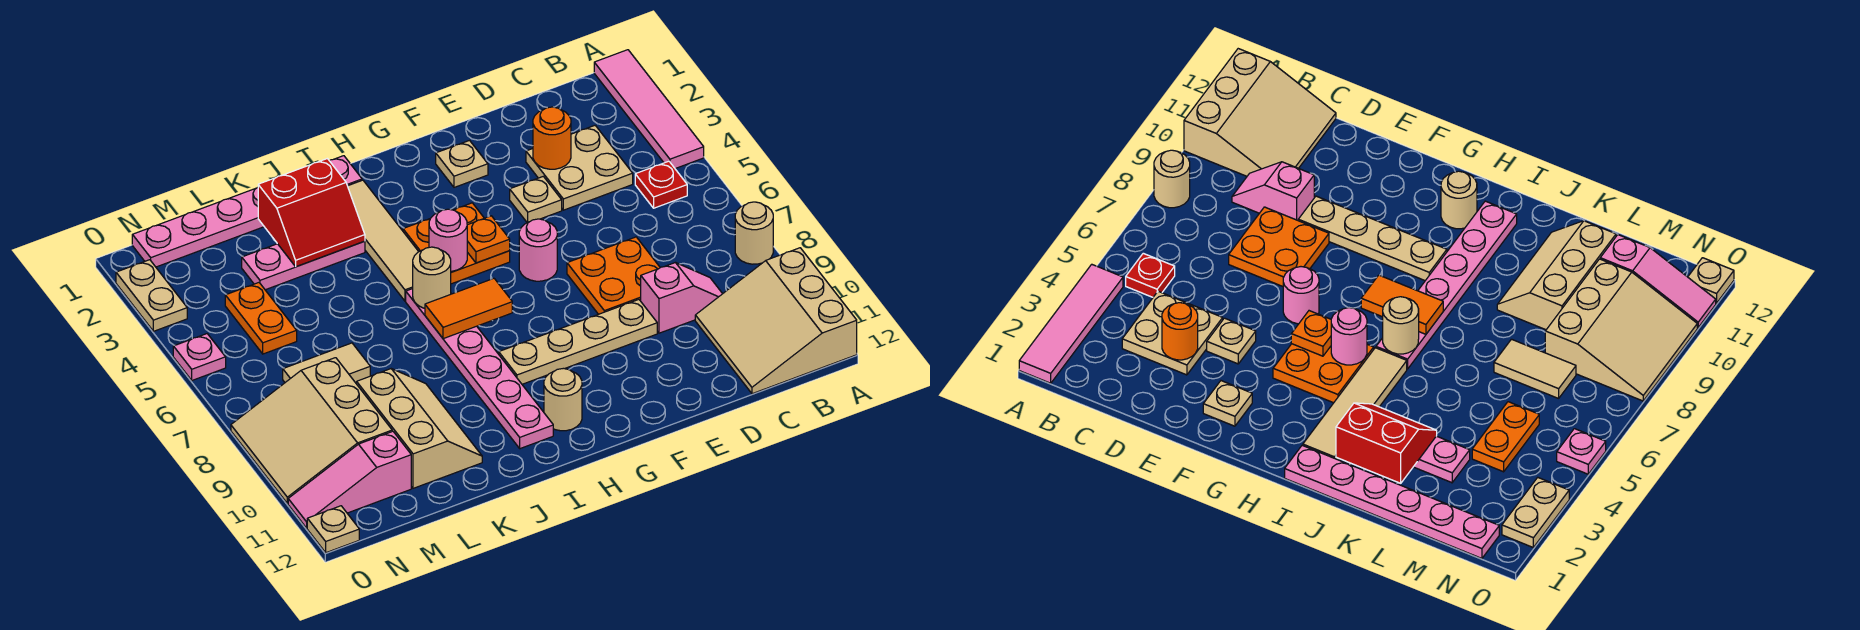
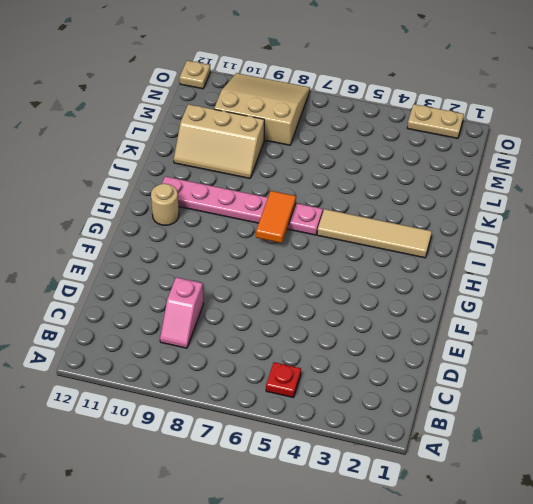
none -> pink tile A1:A4 level 1
none -> tan round brick A8 level 1
none -> tan slope A10:C12 level 1 top A
none -> tan plate C3:D4 level 1

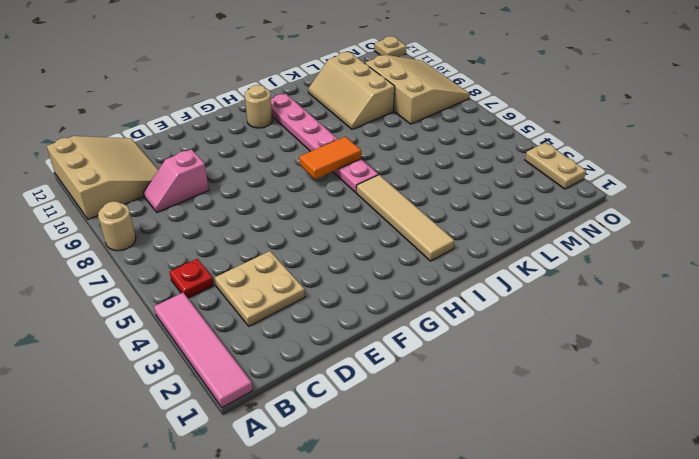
none -> orange plate D7:E8 level 1
none -> tan plate E4 level 1
none -> tan plate E9:H9 level 1
none -> tan plate F2 level 1

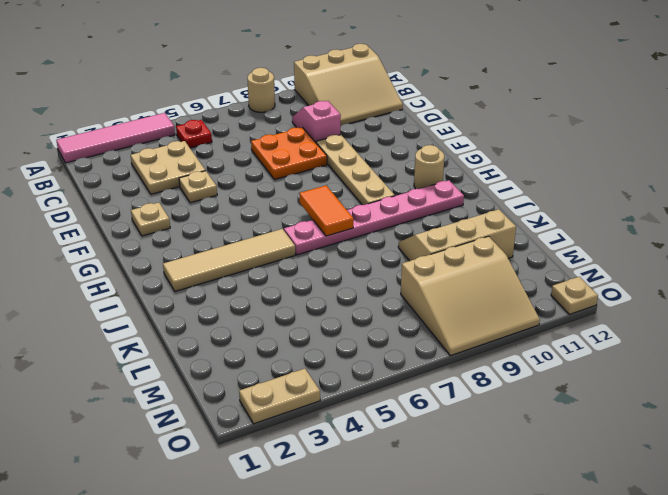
none -> pink round brick F6 level 1
none -> orange plate G4:H5 level 1
none -> pink plate I1:N1 level 1
none -> pink plate J3:L3 level 1

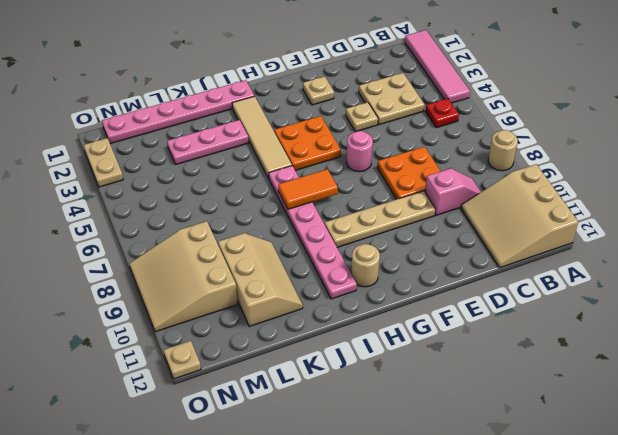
none -> tan tile L7:M7 level 1
none -> orange plate M4:M5 level 1
none -> pink slope M11:O11 level 1 top M
none -> pink plate O5 level 1

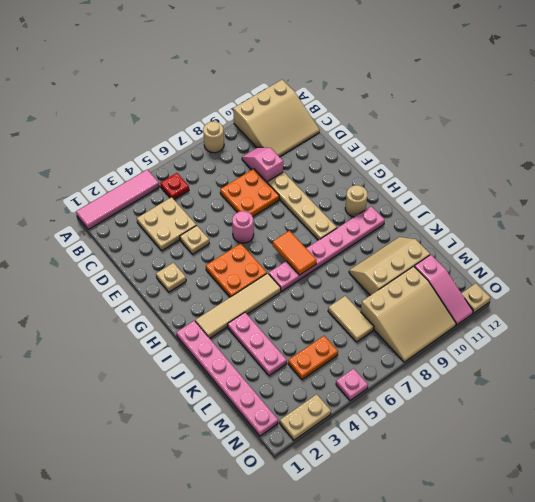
none -> orange round brick D3 level 2
none -> orange plate G5 level 2
none -> pink round brick H5 level 2
none -> tan round brick I6 level 2

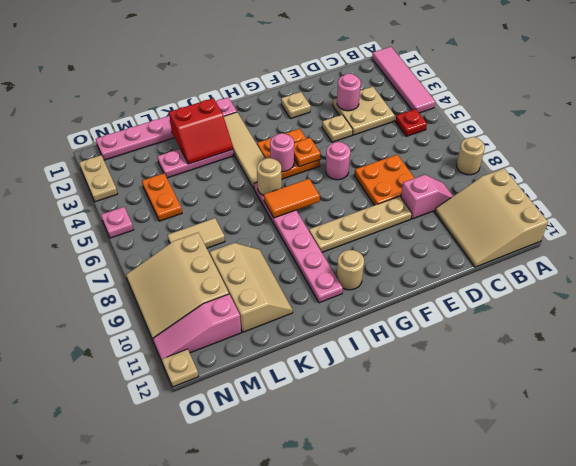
pink round brick D3 level 2 -> orange round brick D3 level 2

